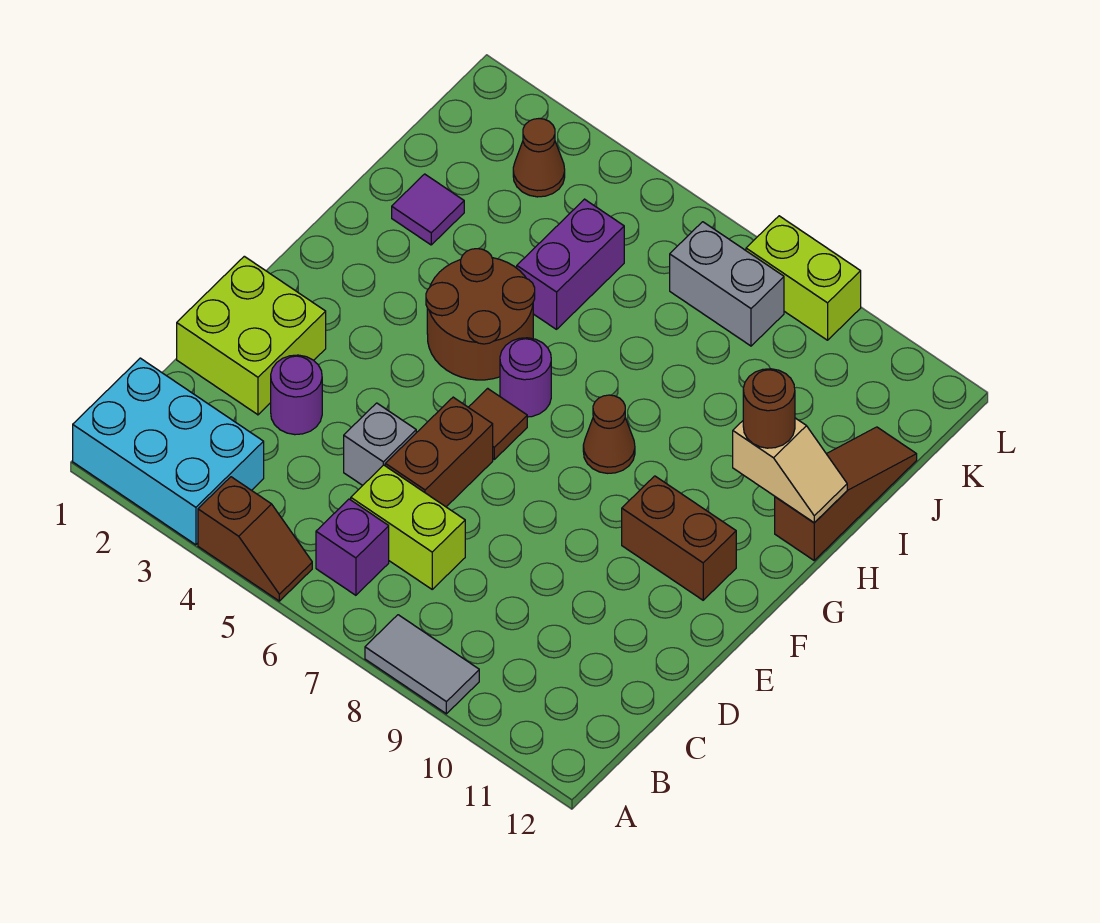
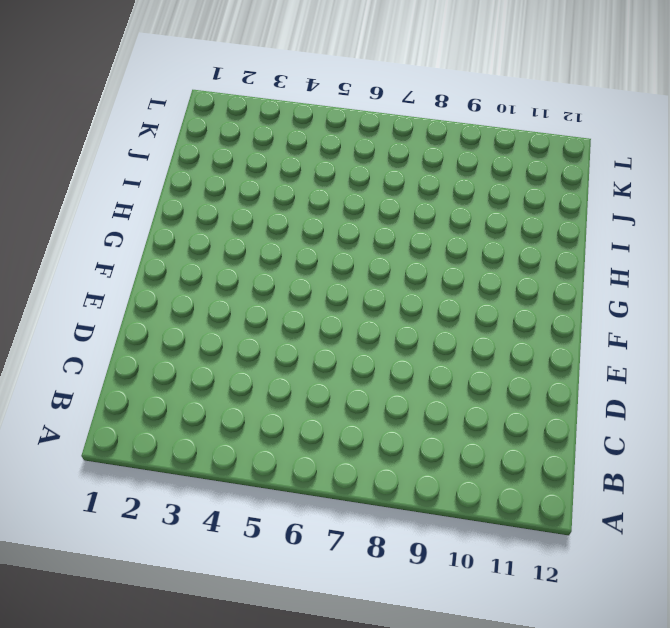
none -> cyan brick A1:B3 level 1
none -> brown slope A4:A5 level 1 top 4
none -> grey tile A8:A9 level 1

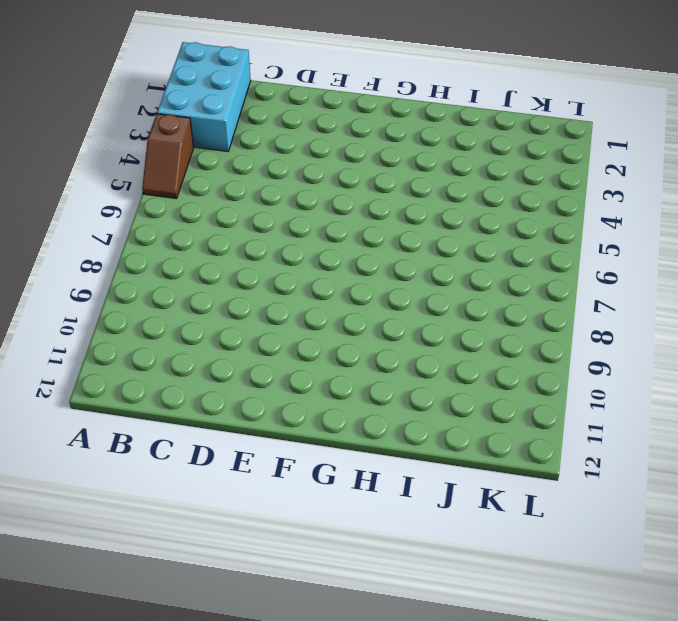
none -> grey tile A8:A9 level 1
none -> purple brick B6 level 1
none -> lime brick C6:C7 level 1

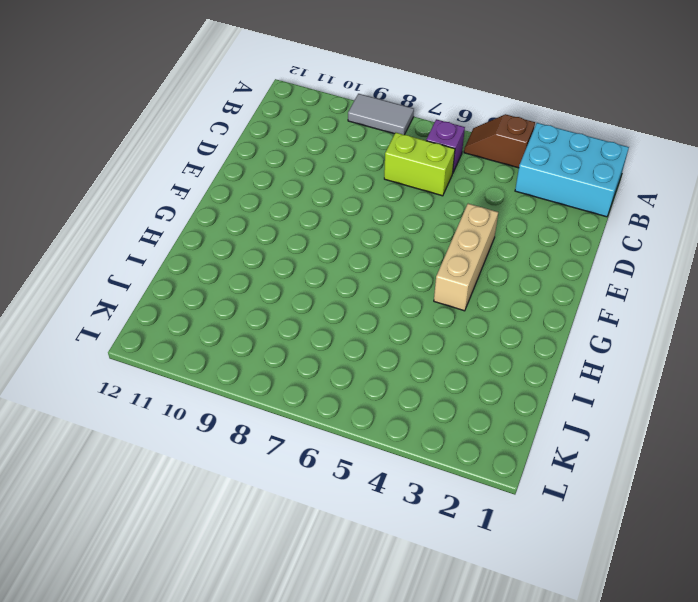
tan brick E4:G4 level 1 -> brown round brick G4:H5 level 1
none -> lime brick D1:E2 level 1
none -> purple round brick D3 level 1
none -> grey brick D5 level 1

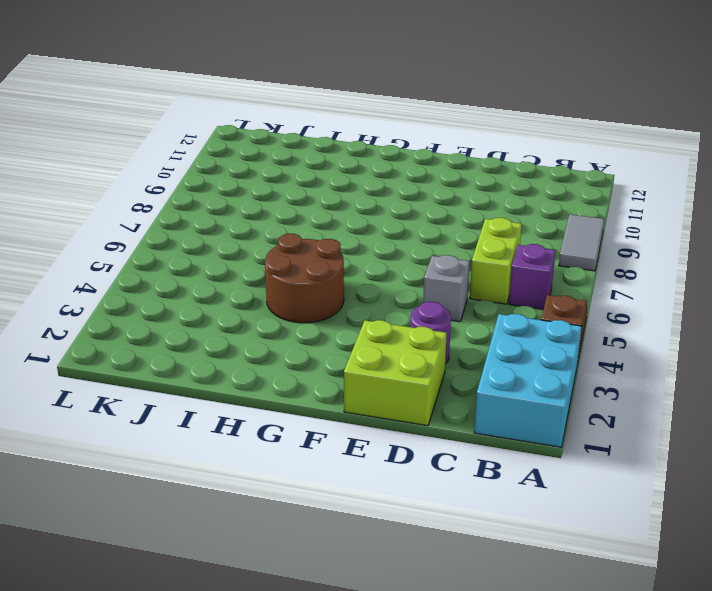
none -> brown brick D6:E6 level 1
none -> brown tile F6 level 1
none -> brown brick F10:F11 level 1

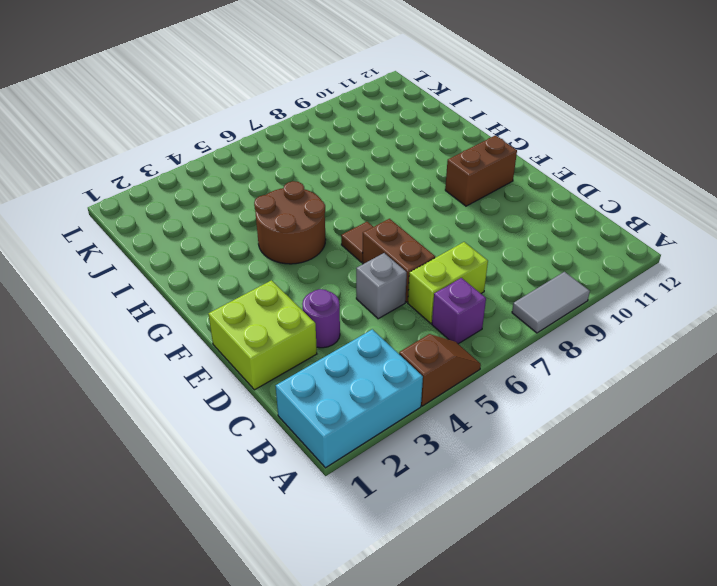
none -> purple round brick G6 level 1
none -> brown cone G8 level 1
none -> brown slope H12:J12 level 1 top H

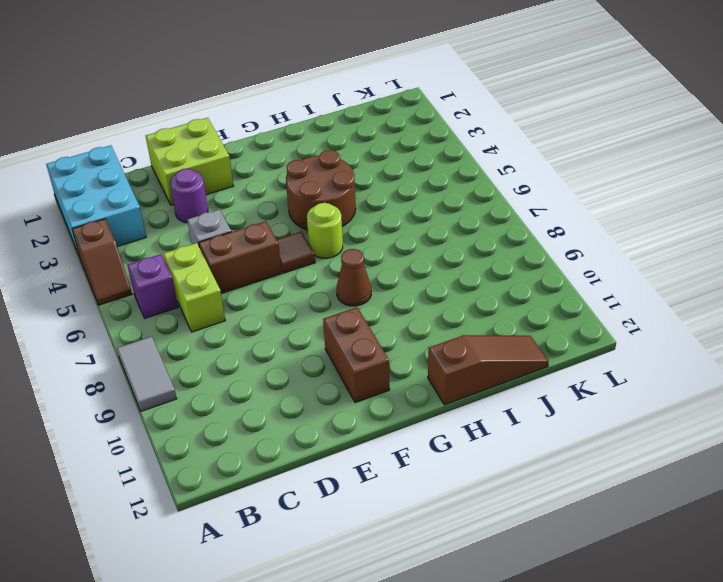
lime round brick G6 level 1 -> purple round brick G6 level 1
none -> purple tile I2 level 1
none -> purple brick I5:J5 level 1
none -> brown cone K3 level 1

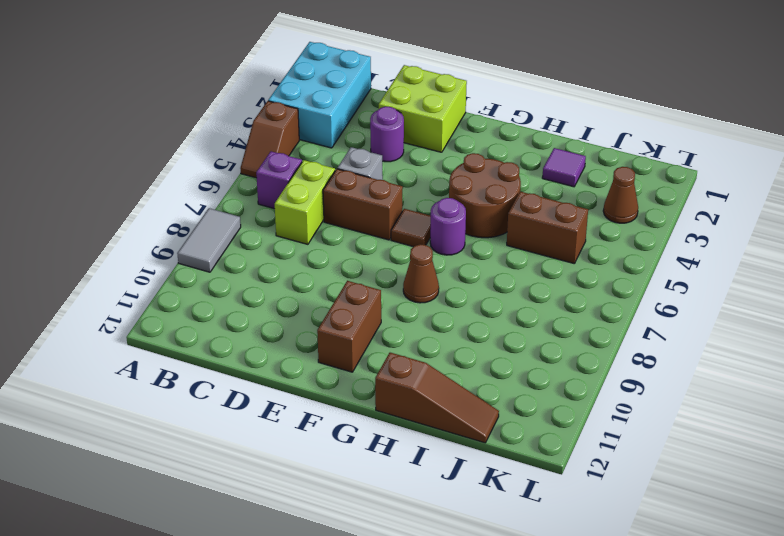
brown brick I5:J5 level 1 -> purple brick I5:J5 level 1
none -> grey brick K7:K8 level 1
none -> lime brick L8:L9 level 1
none -> tan slope H11:H12 level 2 top 11

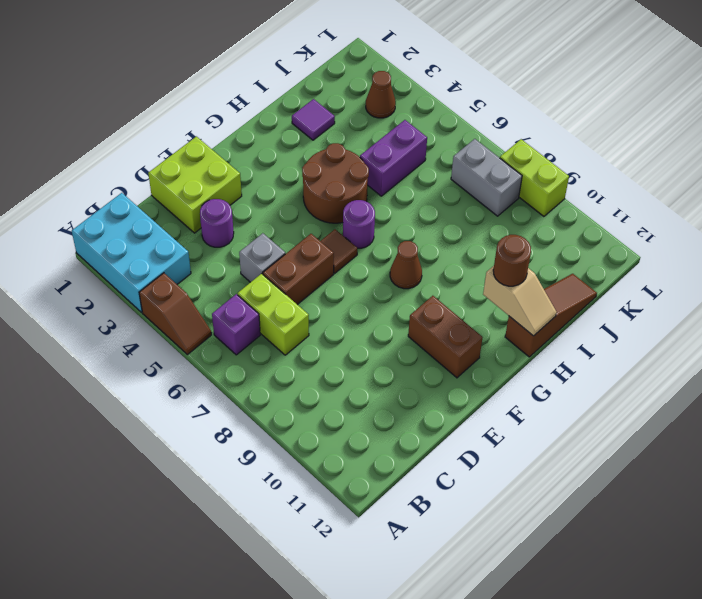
none -> grey tile A8:A9 level 1

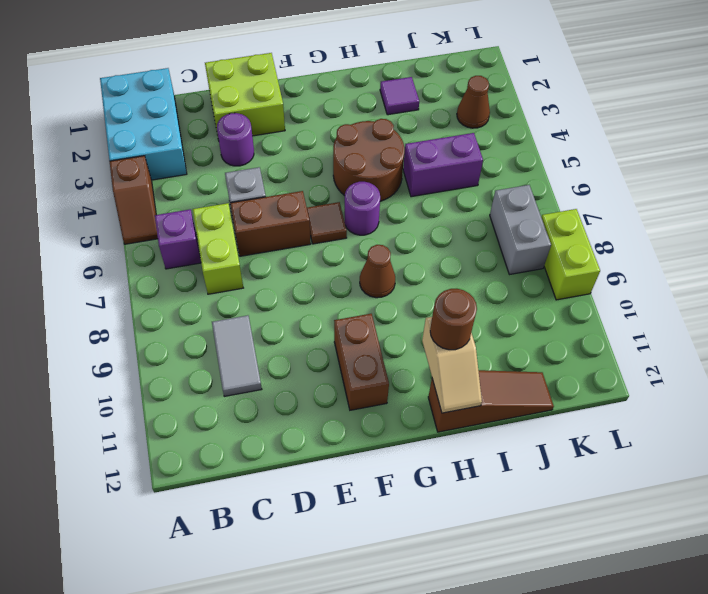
grey tile C9:C10 level 1 -> grey tile A8:A9 level 1

